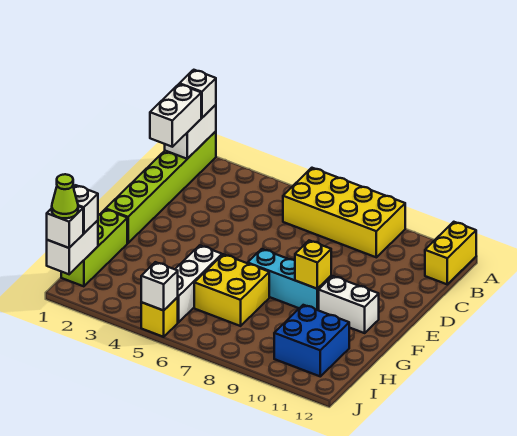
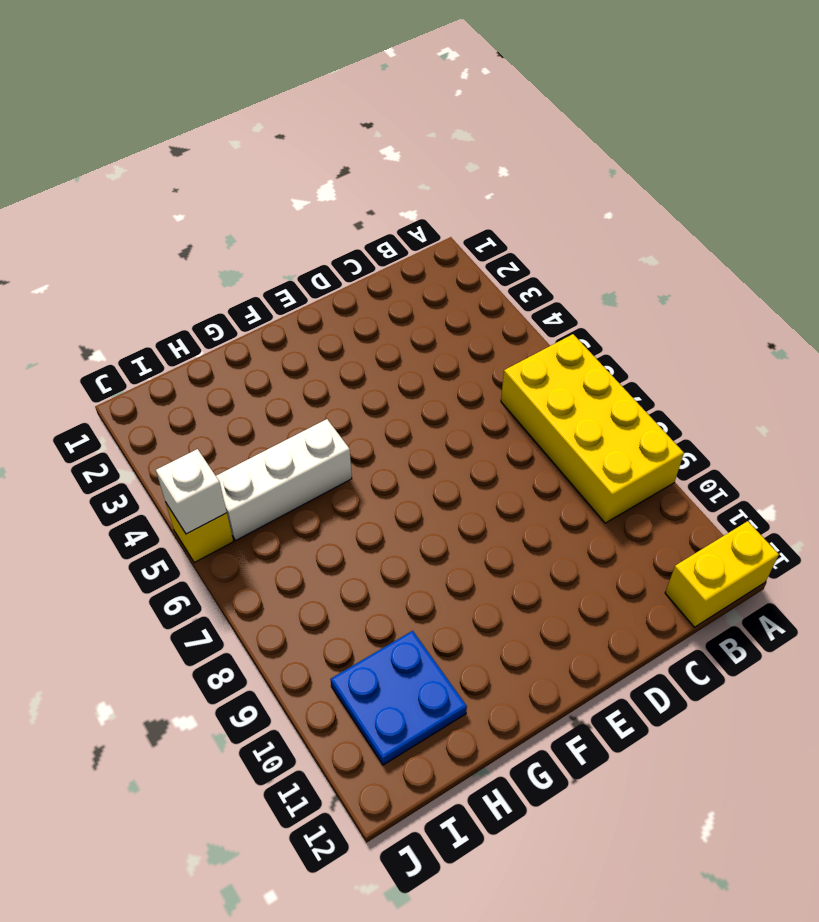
blue plate H10:I11 level 1 -> blue brick H10:I11 level 1
none -> lime brick A1:F1 level 1
none -> cyan brick F7:F9 level 1
none -> white brick F10:F11 level 1

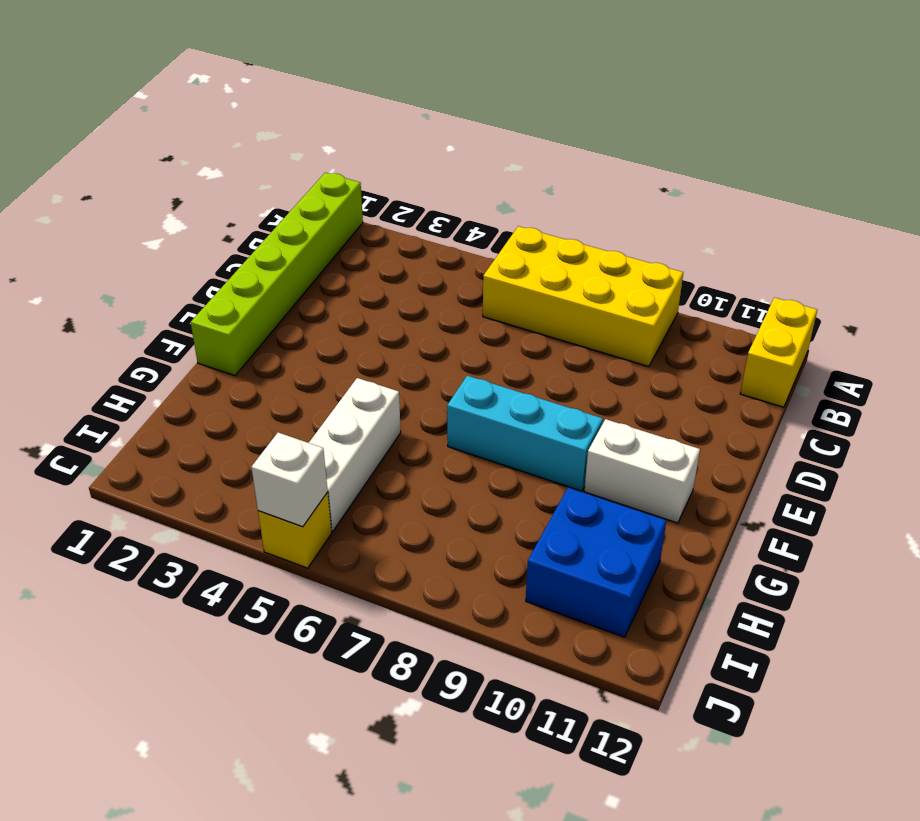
none -> lime brick G1:I1 level 1
none -> yellow brick G6:H7 level 1
none -> white brick A1:B1 level 2

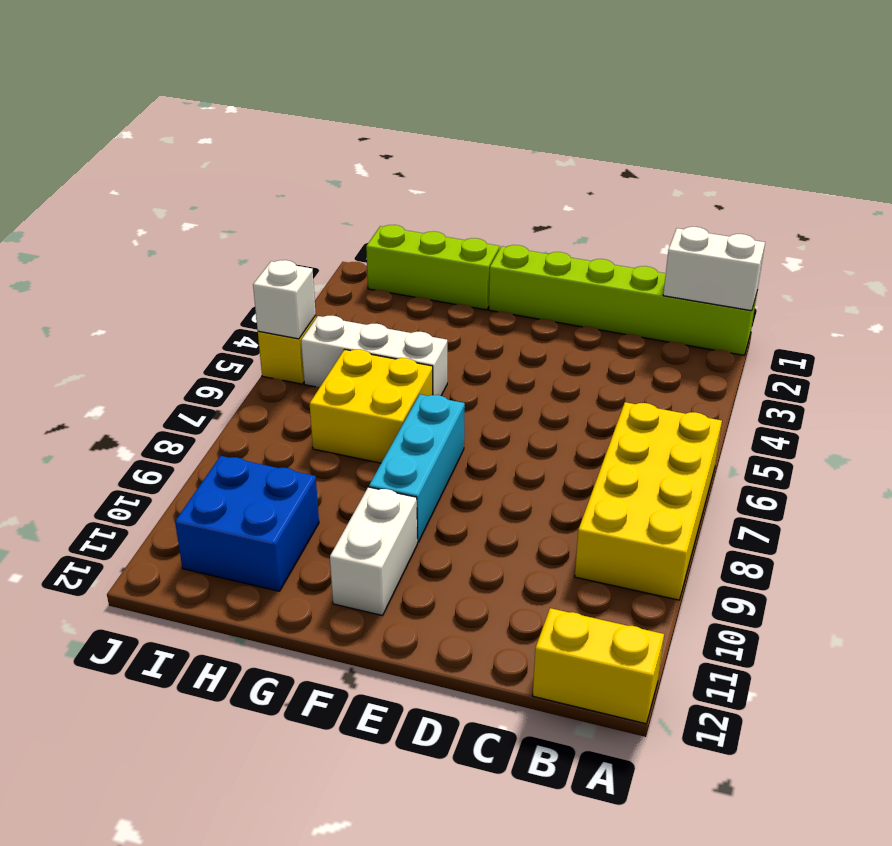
none -> yellow brick F9 level 2
none -> white brick I1:J1 level 2
none -> white brick A1 level 3

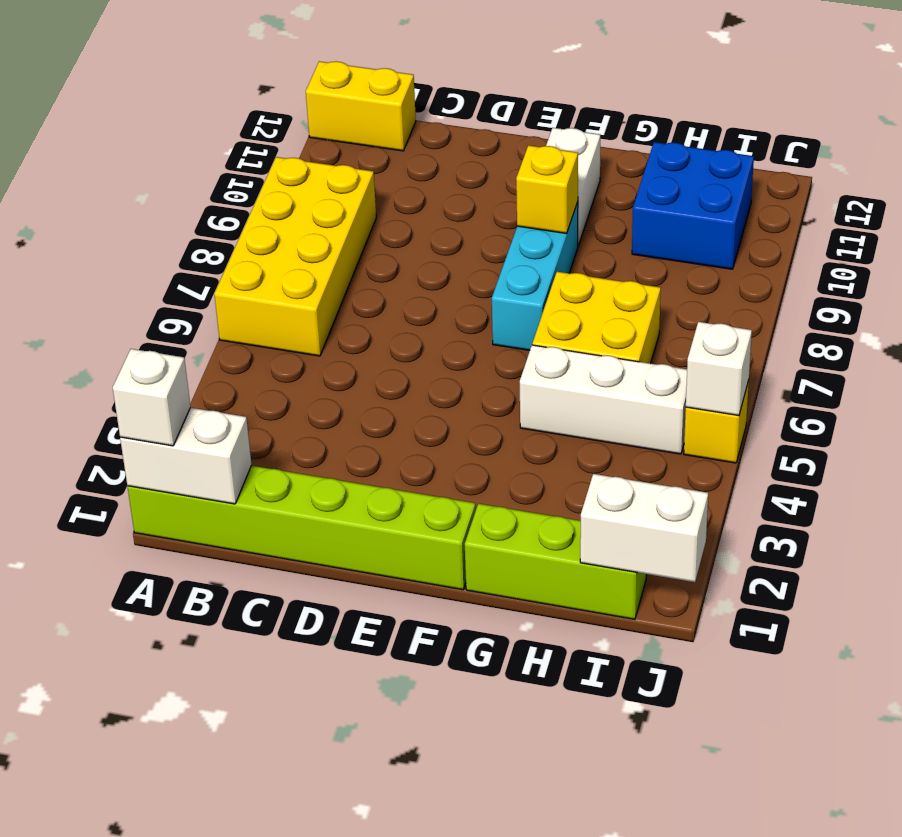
none -> white brick B1:C1 level 3
none -> white brick I1 level 3
none -> white brick J1 level 3

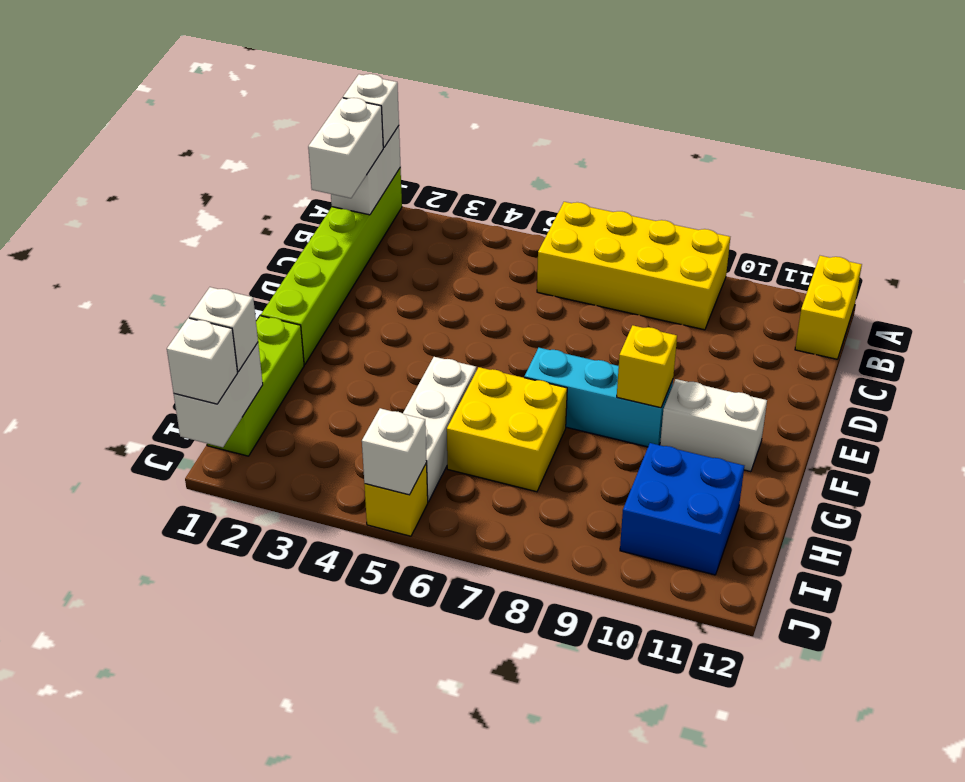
none -> lime cone J1 level 4

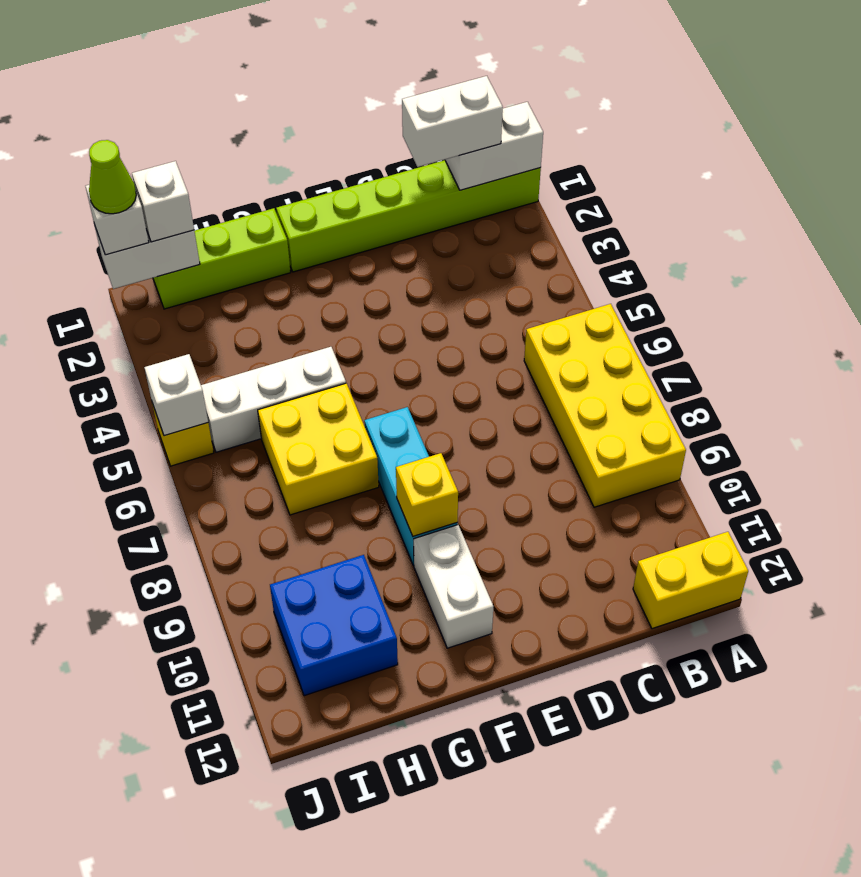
none -> white brick A1 level 3

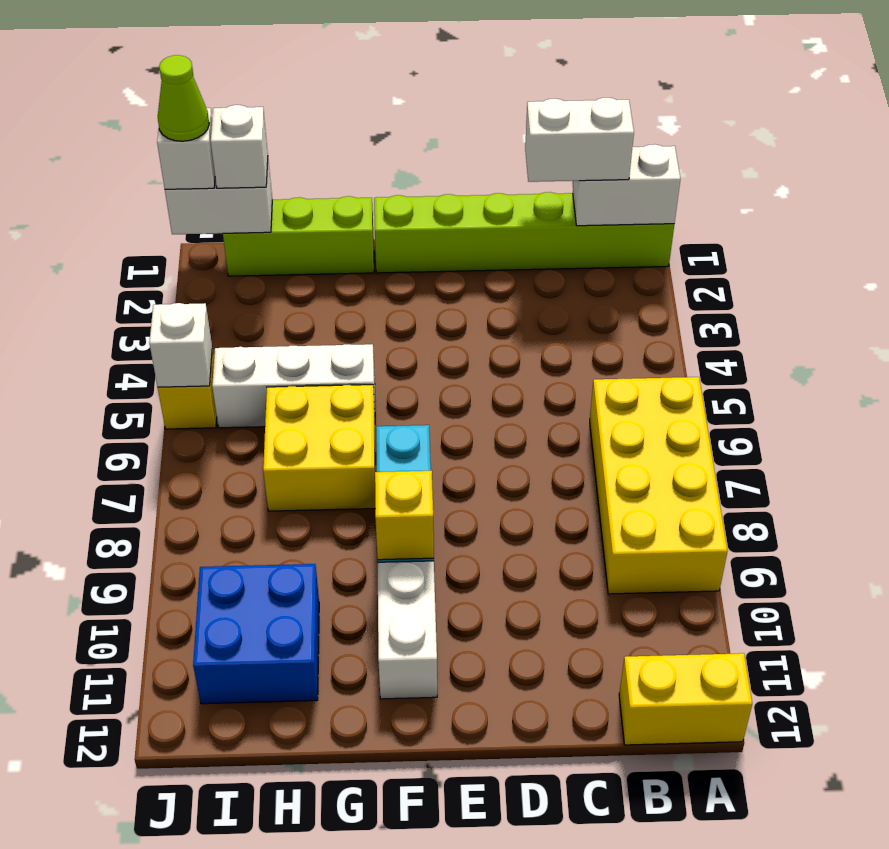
none -> white brick A1 level 3

